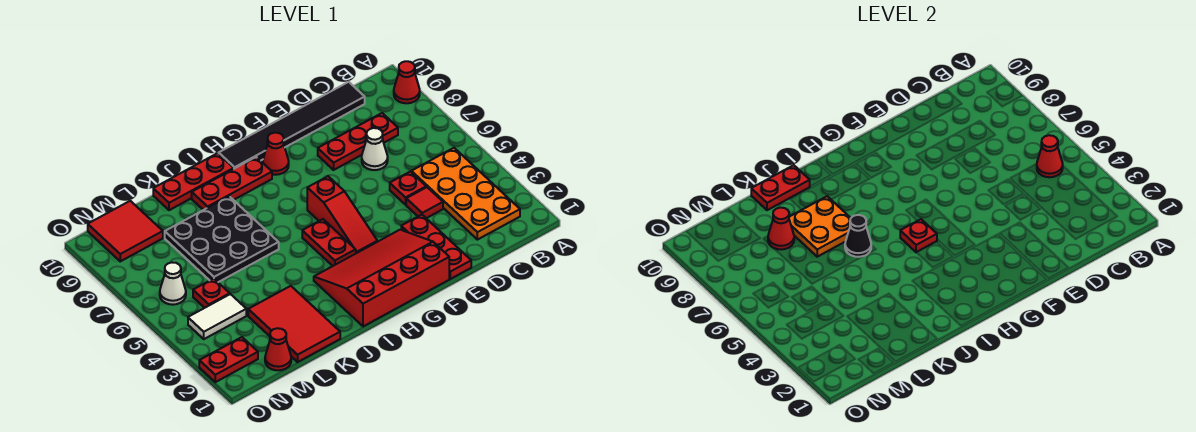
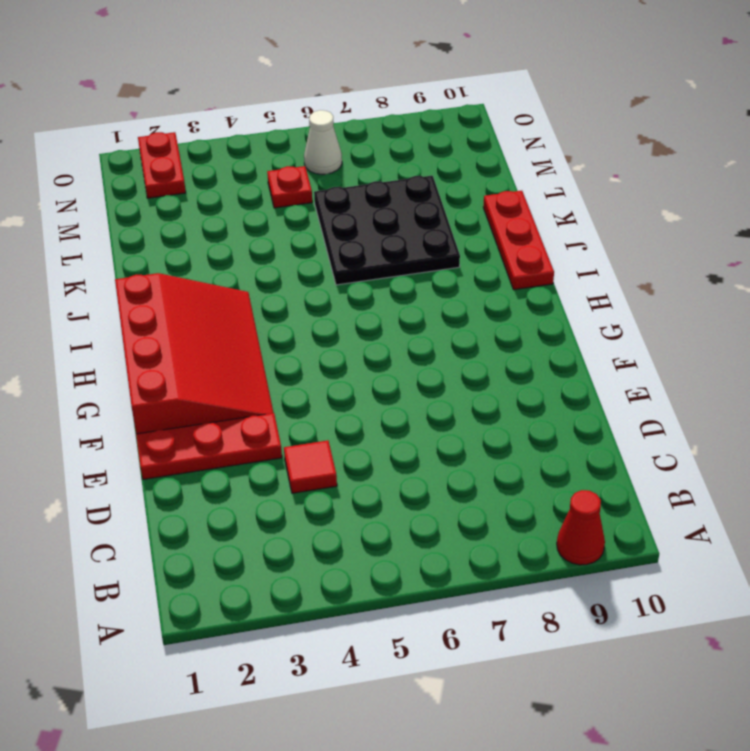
none -> orange plate B2:C5 level 1
none -> red plate C8:E8 level 1
none -> black tile C10:H10 level 1

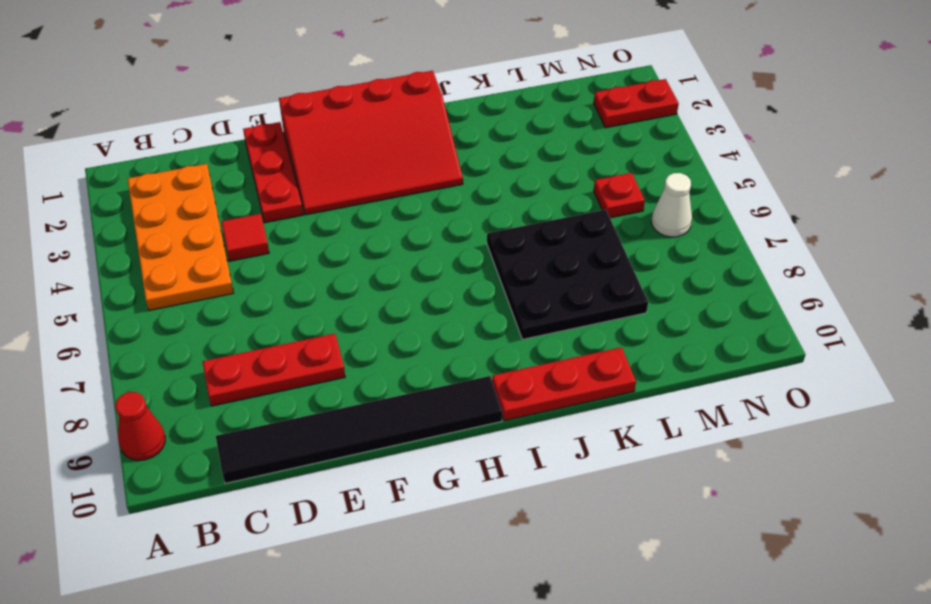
none -> red plate D5 level 1
none -> white cone D7 level 1
none -> red slope G4:G6 level 1 top 6

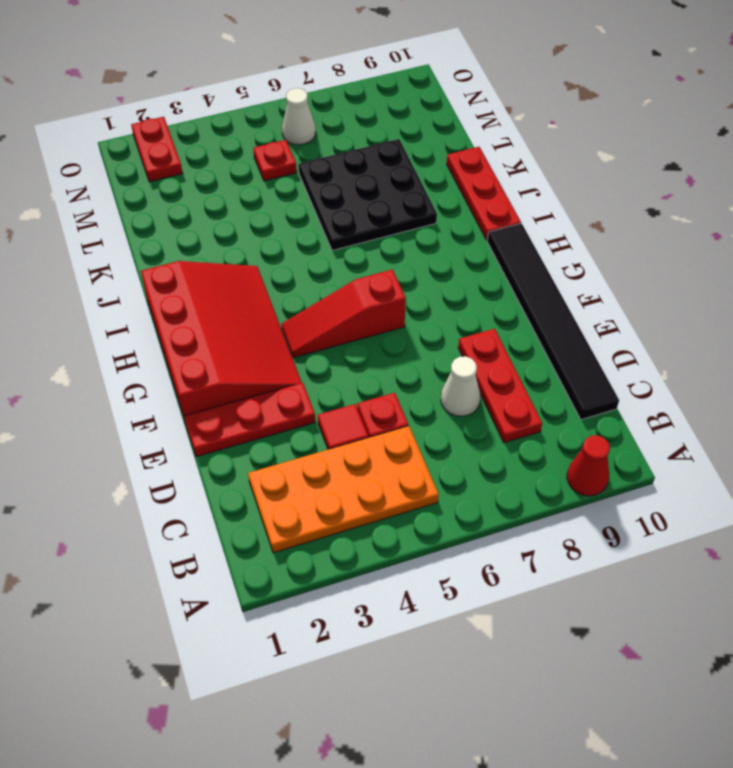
none -> red cone G9 level 1
none -> red plate H4:H5 level 1
none -> red plate H9:J9 level 1

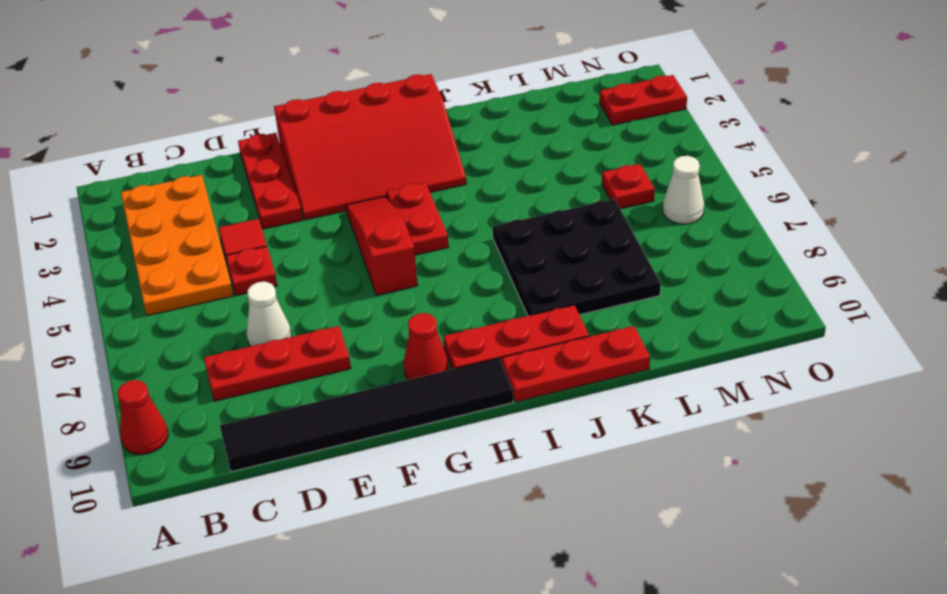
none -> red tile K1:L3 level 1
none -> red cone M1 level 1
none -> white tile M4:N4 level 1

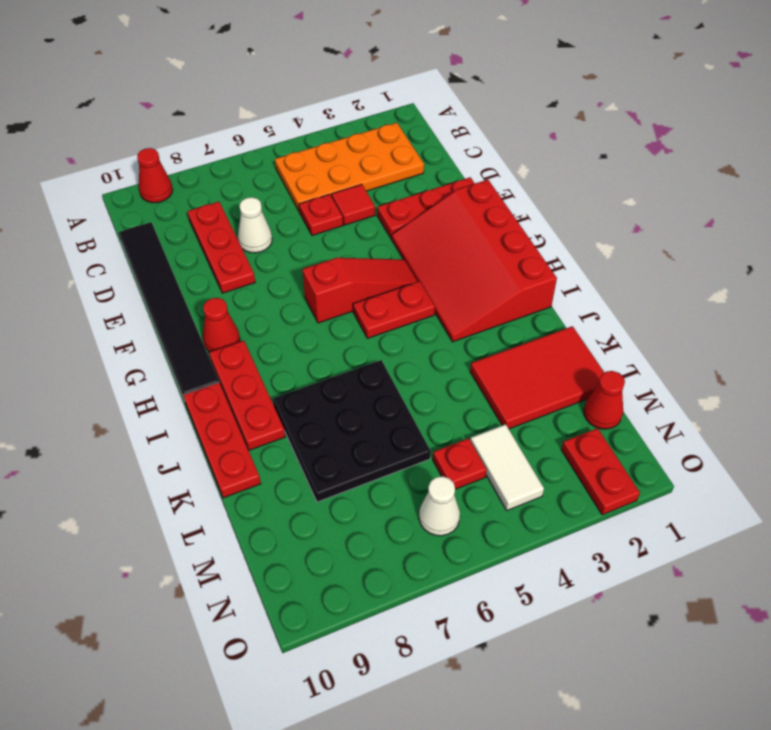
none -> red tile M9:N10 level 1
none -> red cone B5 level 2
none -> red plate H5 level 2

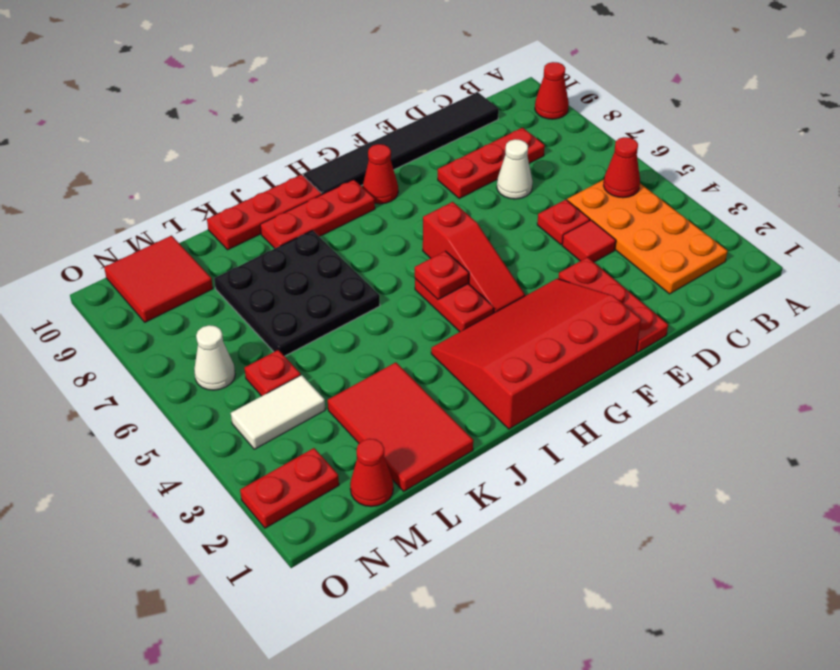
none -> black cone J6 level 2
none -> orange plate J7:K8 level 2
none -> red plate J10:K10 level 2

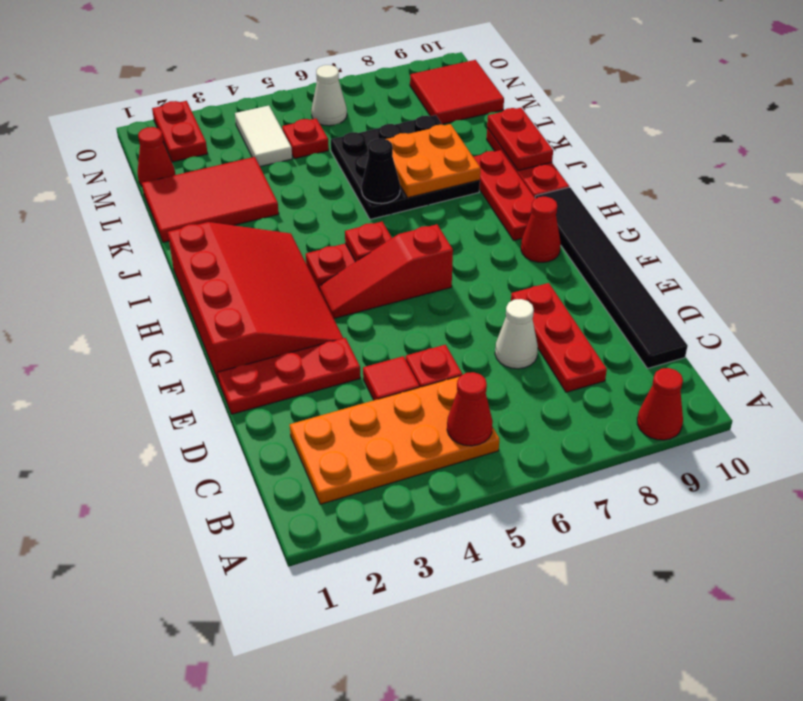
none -> red cone L8 level 2

